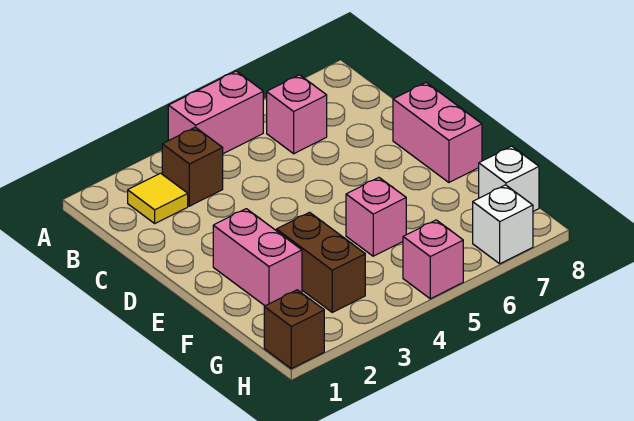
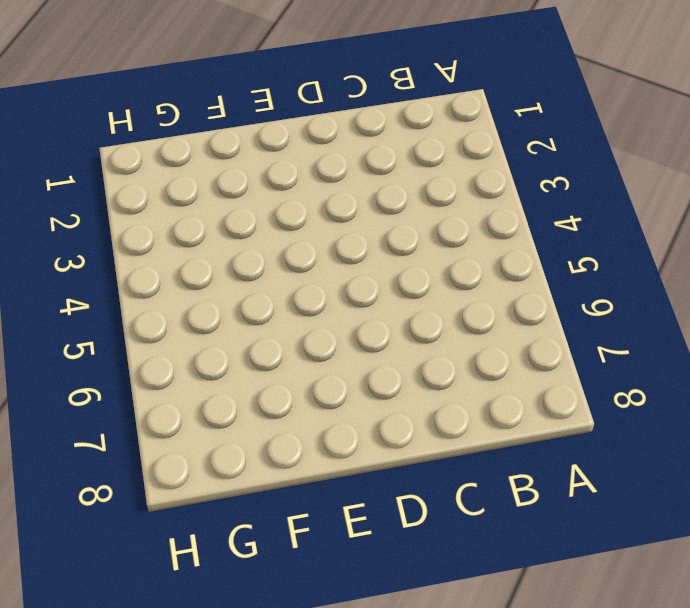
none -> pink brick A4:A5 level 1
none -> yellow tile B2 level 1
none -> brown brick B3 level 1

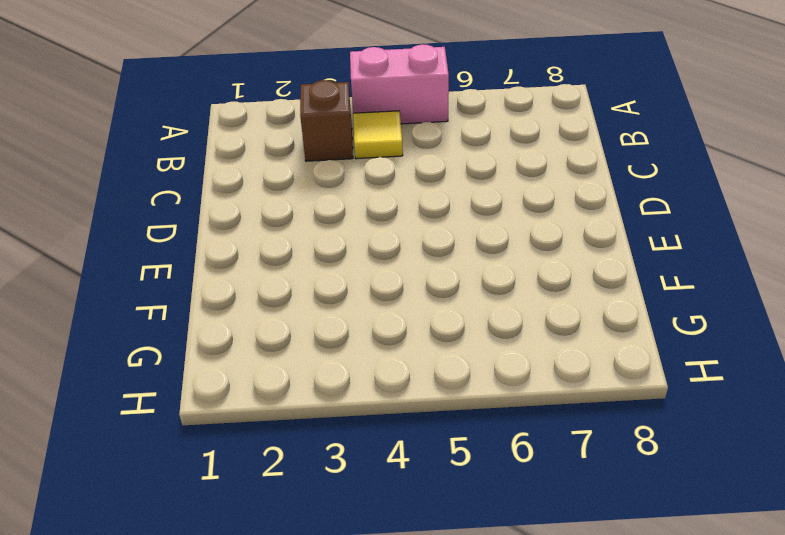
yellow tile B4 level 1 -> yellow tile B2 level 1
none -> pink brick B6 level 1
none -> pink brick D8:E8 level 1
none -> pink brick E2:F2 level 1

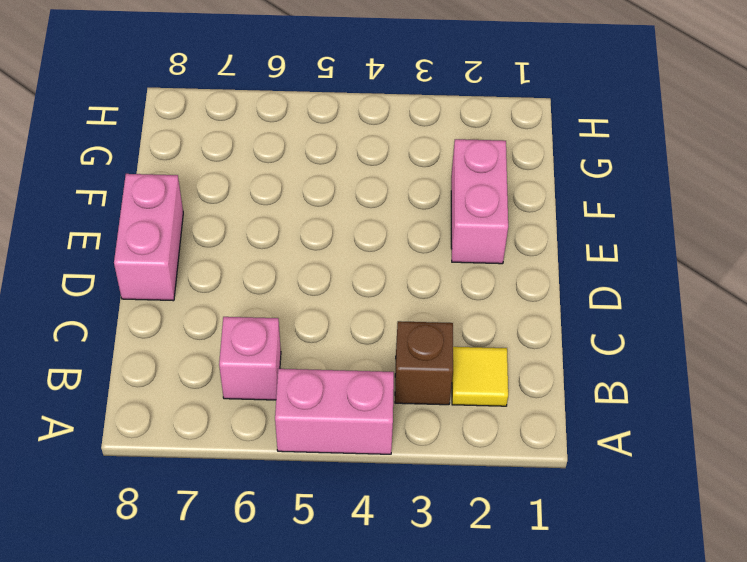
none -> brown brick F3:G3 level 1
none -> pink brick F5 level 1
none -> white brick G8 level 1

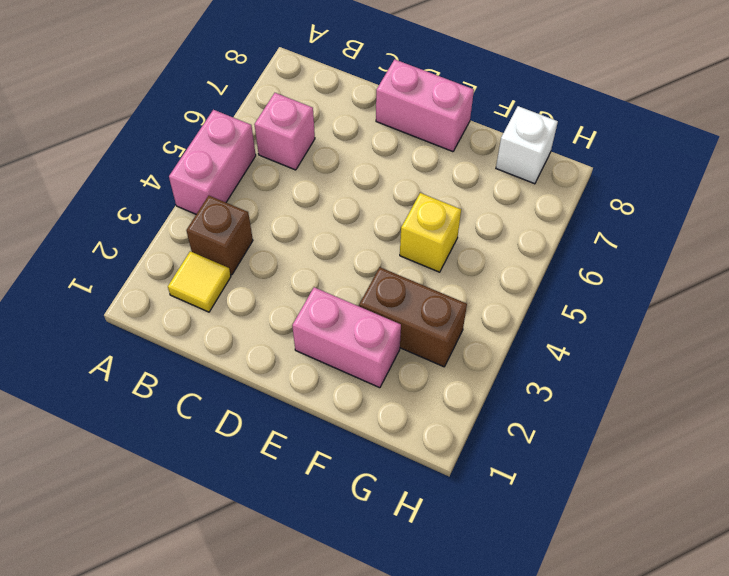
yellow brick F5 level 1 -> pink brick F5 level 1
none -> brown brick H1 level 1
none -> pink brick H5 level 1
none -> white brick H7 level 1

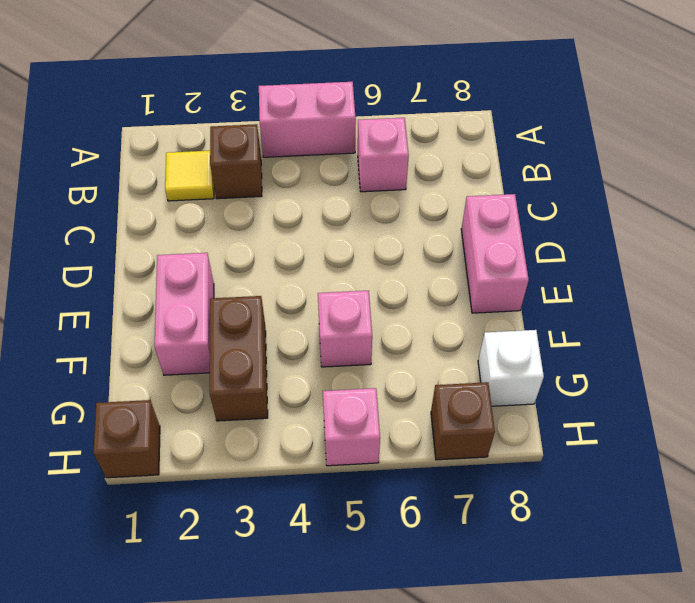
brown brick H7 level 1 -> white brick H7 level 1

